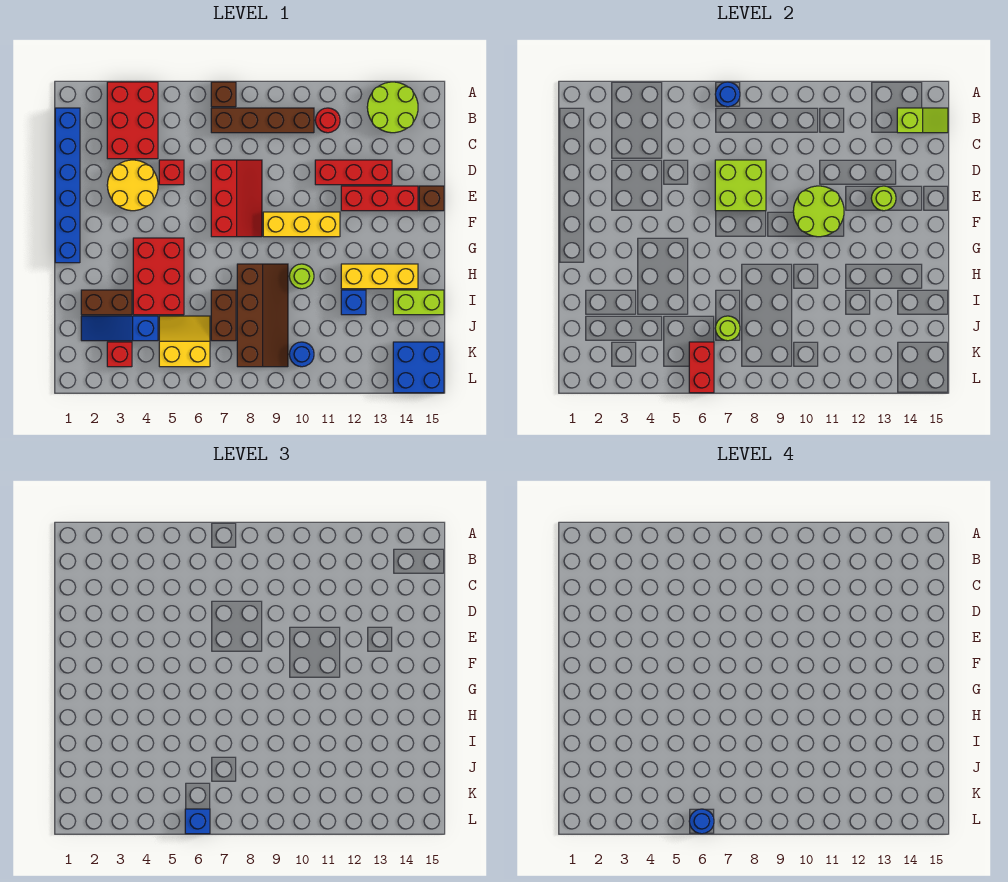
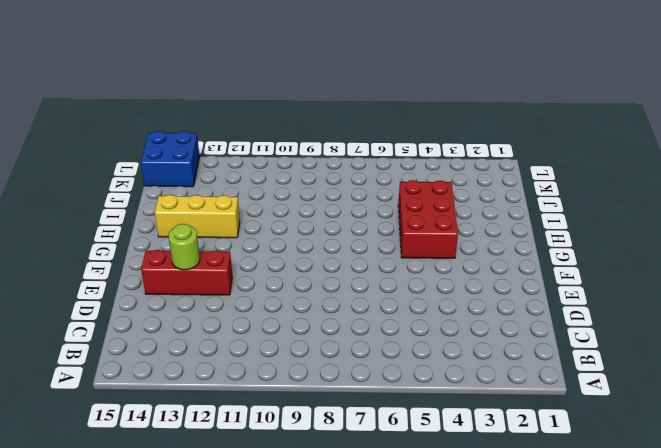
none -> red brick A3:C4 level 1
none -> brown brick A7 level 1
none -> lime round brick A13:B14 level 1
none -> blue brick B1:G1 level 1

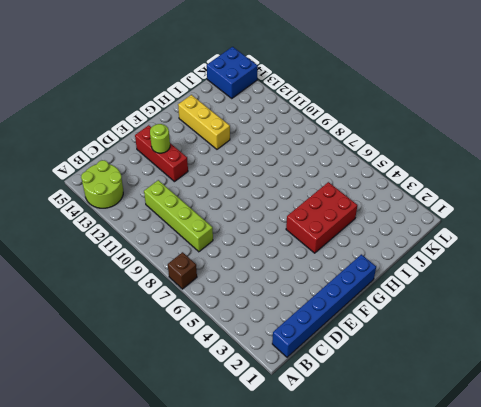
lime brick C8:C11 level 1 -> none
none -> red brick A3:C4 level 1
none -> brown brick B7:B10 level 1
none -> red round brick B11 level 1
none -> yellow round brick D3:E4 level 1

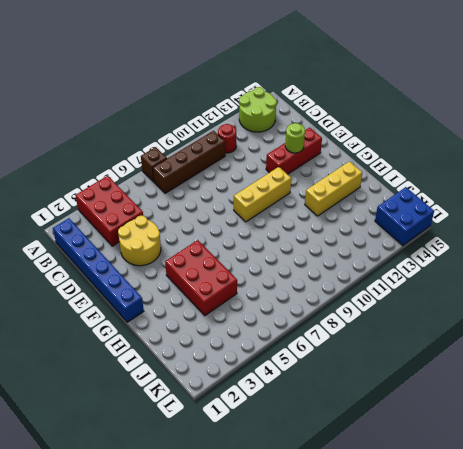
none -> red brick D5 level 1
none -> red slope D7:F8 level 1 top 7
none -> red brick D11:D13 level 1
none -> brown brick E15 level 1

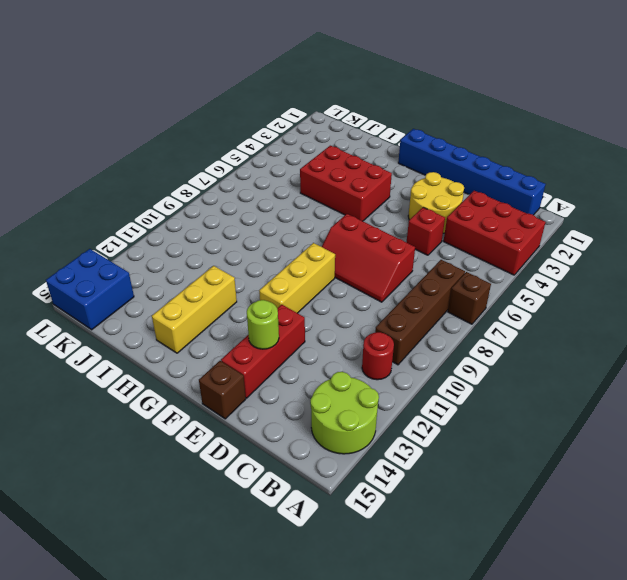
none -> red brick D11:D13 level 1
none -> brown slope H8:K9 level 1 top 8
none -> lime round brick H10 level 1
none -> brown brick I2:I3 level 1

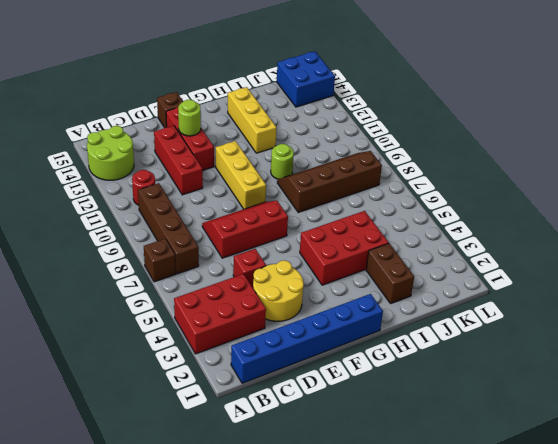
none -> brown brick I7:J7 level 1
none -> blue brick I12 level 1
none -> lime brick I14:I15 level 1
none -> blue slope J2:J4 level 1 top 4

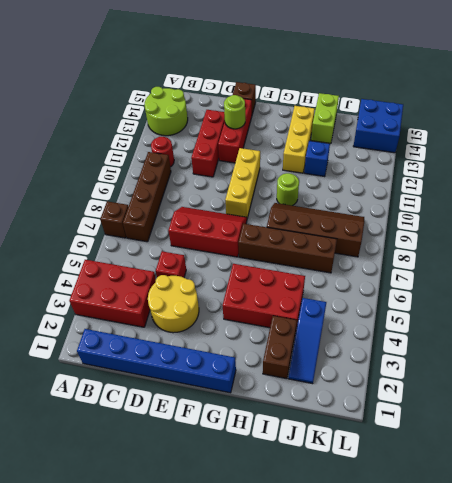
brown brick G7:J7 level 1 -> brown brick I7:J7 level 1
none -> yellow slope J5:K6 level 1 top K
none -> red brick K3 level 1
none -> blue round brick K10 level 1
none -> blue round brick A7 level 2

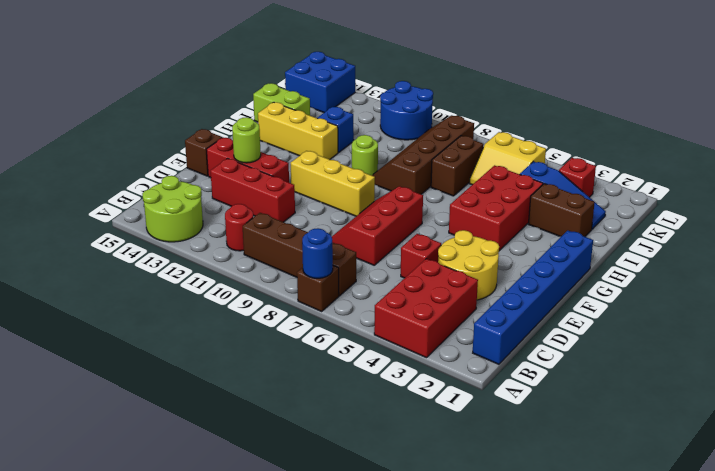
blue round brick K10:L11 level 1 -> blue round brick K10 level 1
none -> lime slope B14:B15 level 2 top 14
none -> lime brick D7:E8 level 2
none -> lime round brick E10:F11 level 2
none -> lime round brick J7 level 2

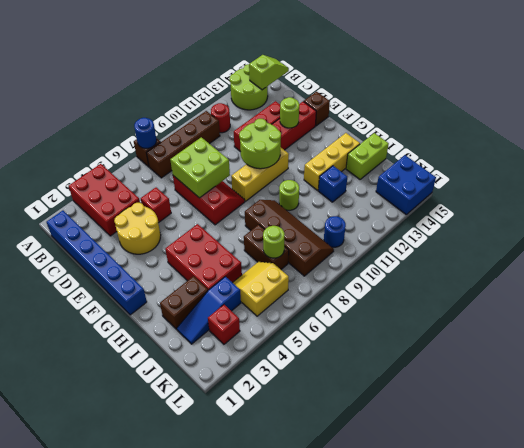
none -> red brick K6:L6 level 2
none -> blue brick L6 level 3
none -> blue round brick L6 level 4

